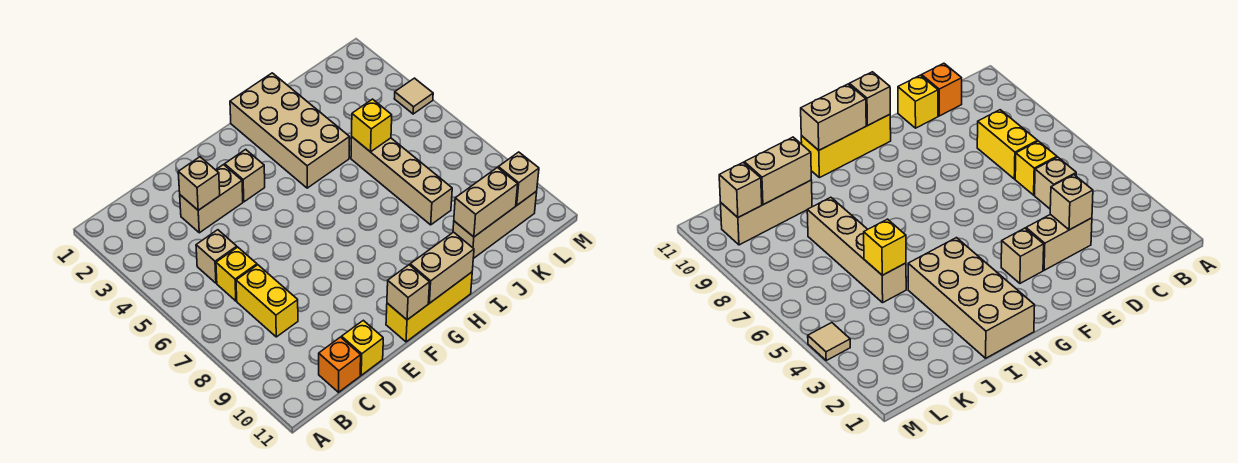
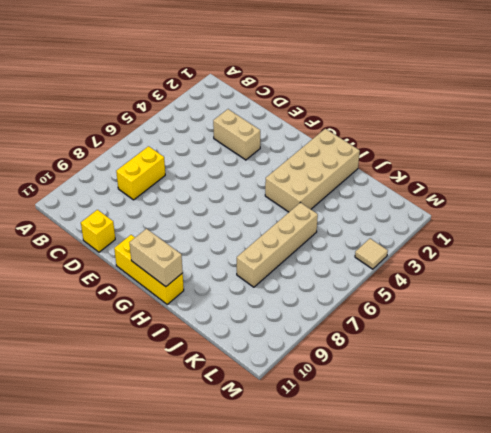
none -> tan brick C5 level 1
none -> yellow brick C6 level 1
none -> orange brick C11 level 1

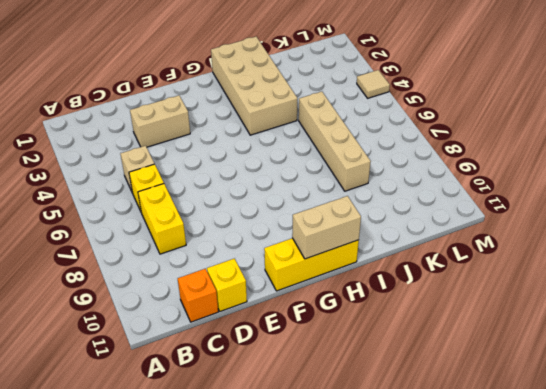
none -> tan brick F3 level 1
none -> tan brick J10:L10 level 1
none -> tan brick D3 level 2

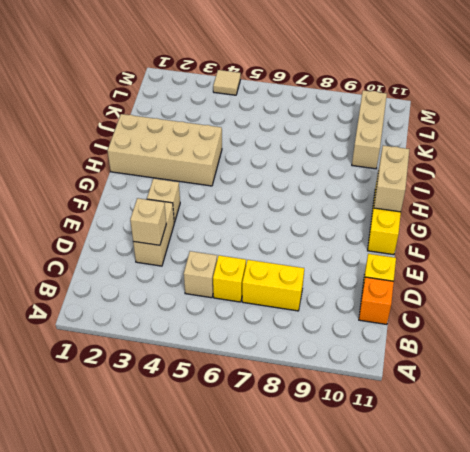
none -> tan brick J5:J8 level 1
none -> tan brick F11 level 2
none -> yellow brick J5 level 2

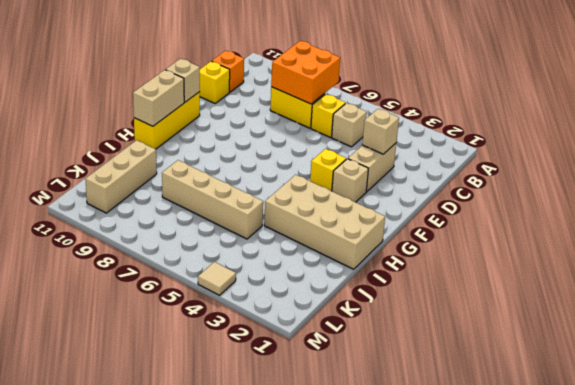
orange brick B7:C8 level 2 -> none
yellow brick F4 level 1 -> yellow brick J5 level 2
none -> tan brick J10:K10 level 2
none -> tan brick L10 level 2

